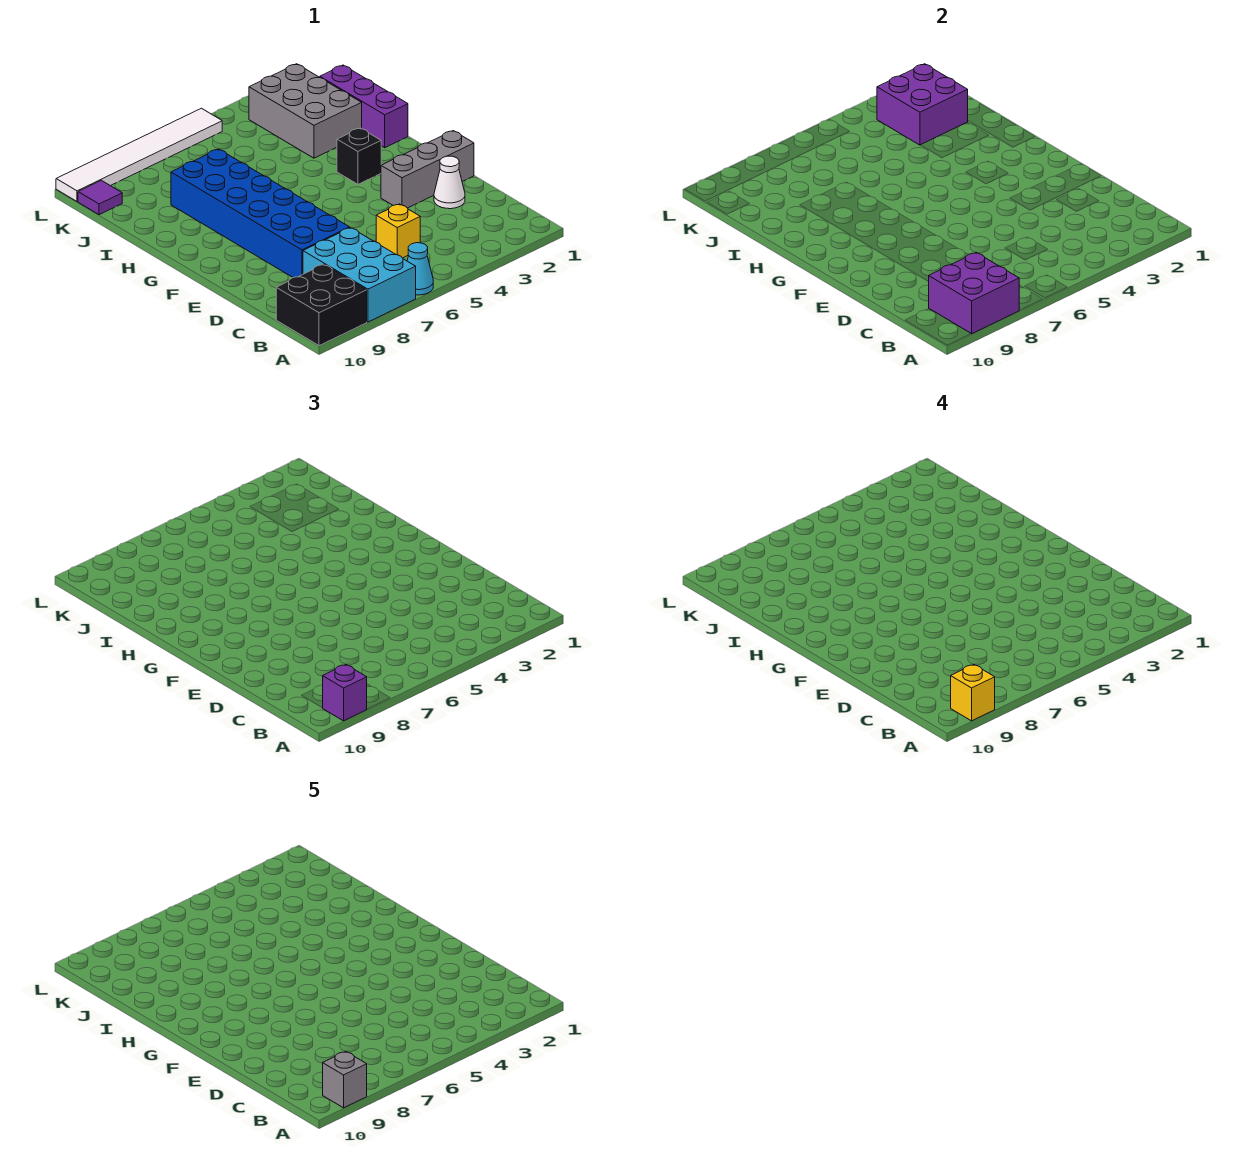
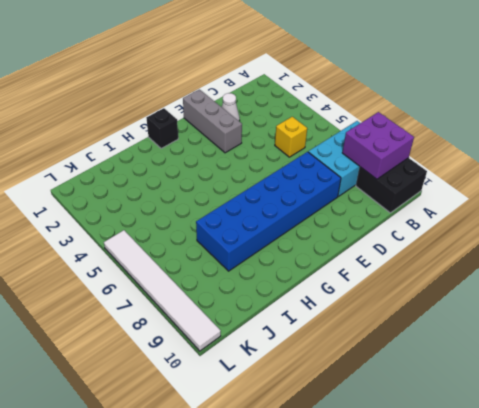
black brick G1 level 1 -> black brick G3 level 1
none -> cyan cone A6 level 1
none -> purple brick H1:J1 level 1
none -> grey brick I2:K3 level 1

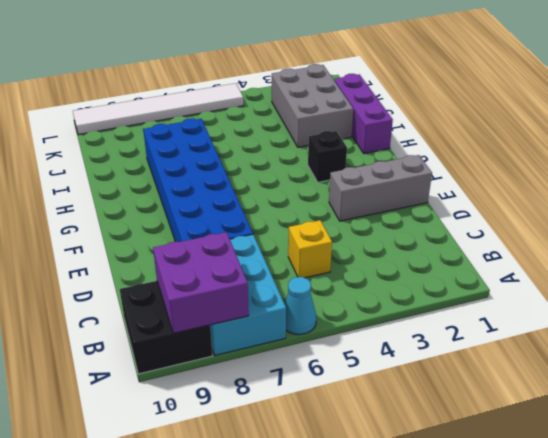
none -> white cone D2 level 1
none -> purple tile K10 level 1
none -> purple brick J2:K3 level 2

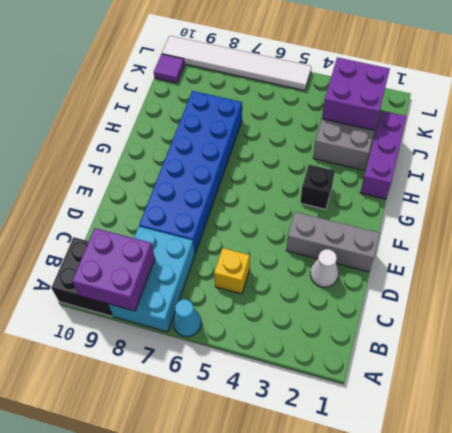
none -> purple brick A9 level 3
none -> yellow brick A9 level 4
none -> grey brick A9 level 5

